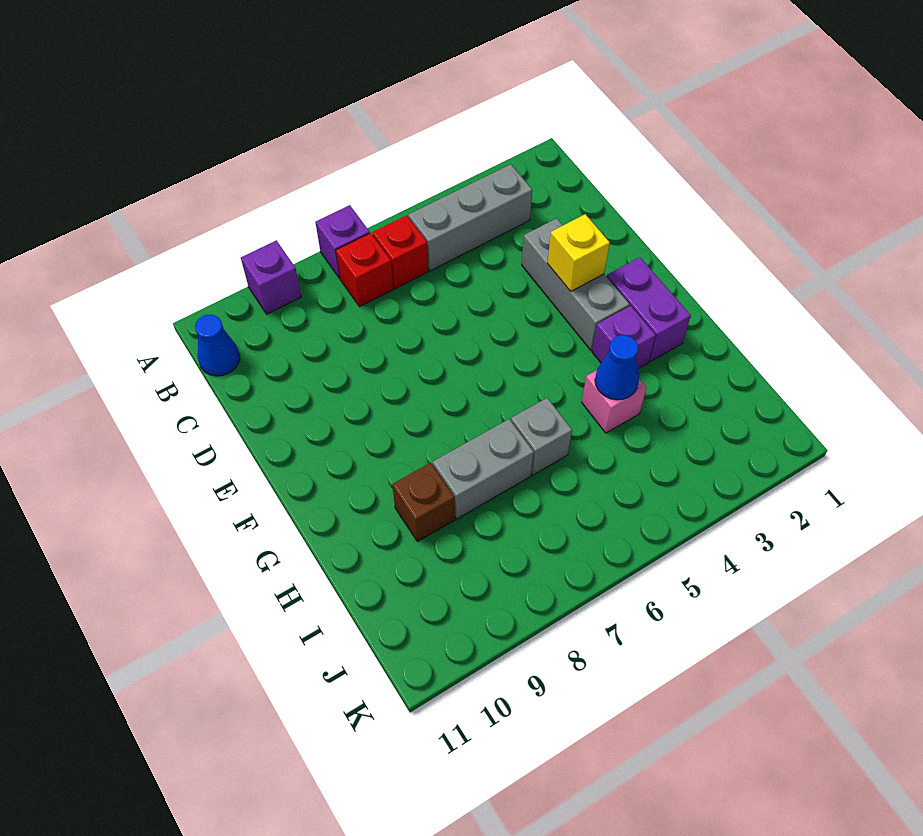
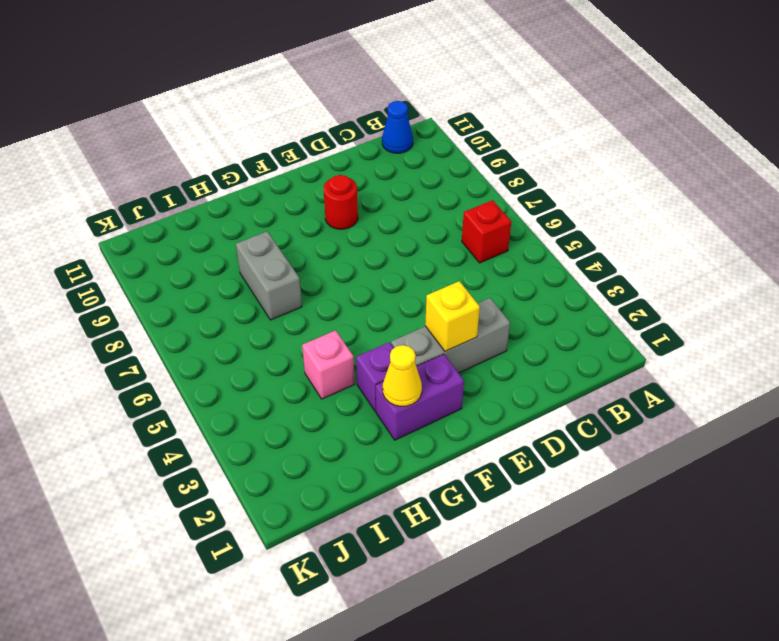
red round brick E9 level 1 -> none
yellow cone G2 level 2 -> none
none -> purple brick A7 level 1
none -> purple brick A9 level 1
none -> grey brick B3:B5 level 1

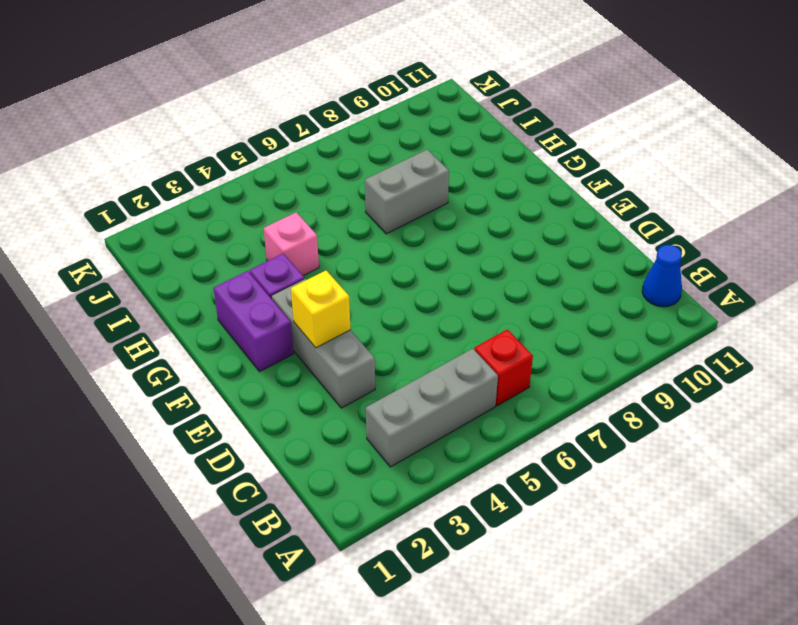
none -> purple brick A7 level 1
none -> purple brick A9 level 1
none -> red brick B7 level 1

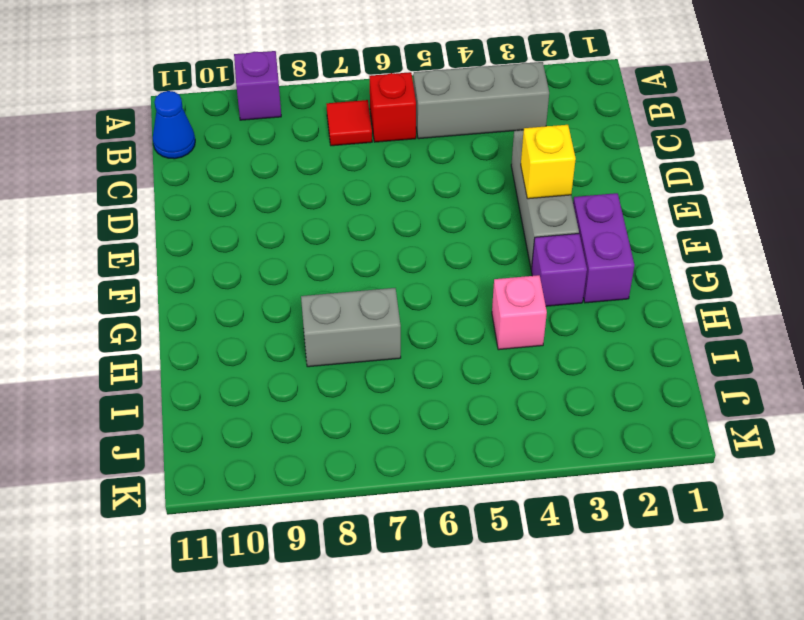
red tile B7 level 1 -> red brick B7 level 1
none -> purple brick A7 level 1
none -> grey brick H6 level 1
none -> brown brick H9 level 1

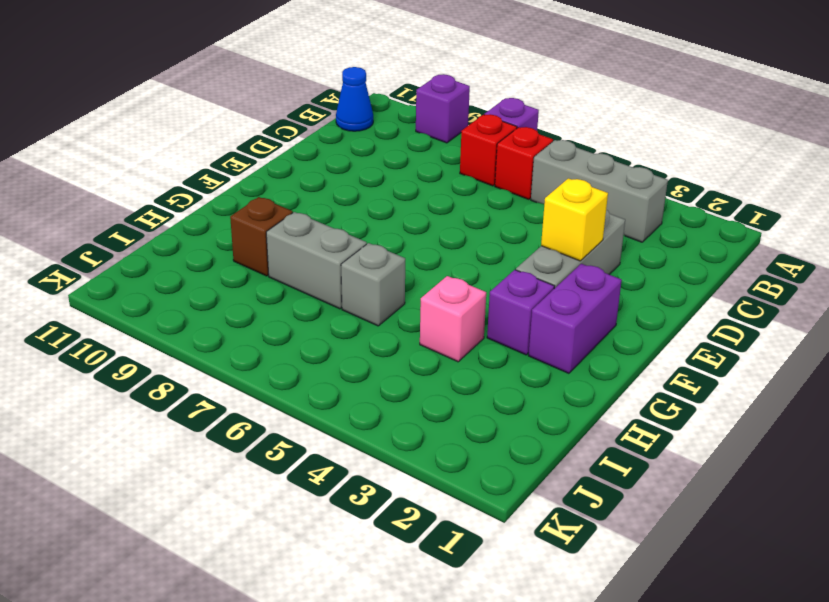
none -> blue cone H4 level 2

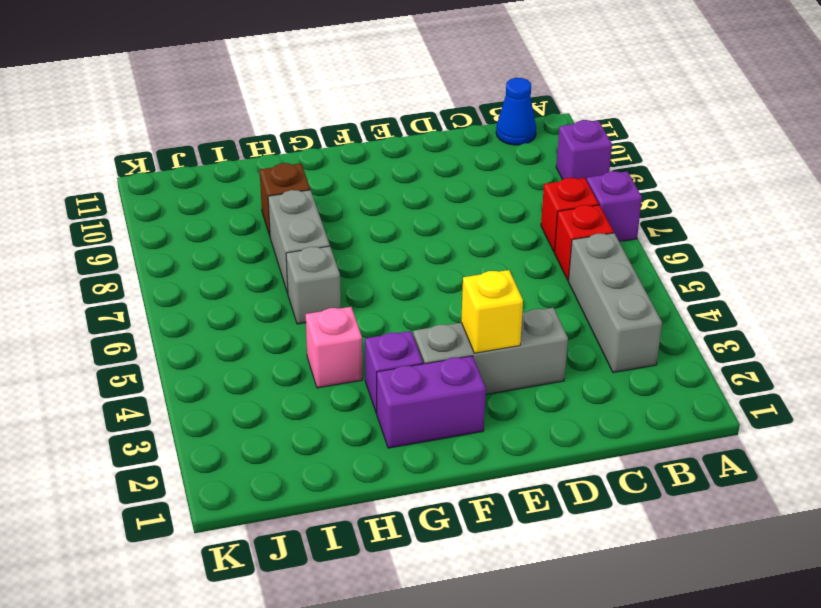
none -> blue cone H4 level 2

